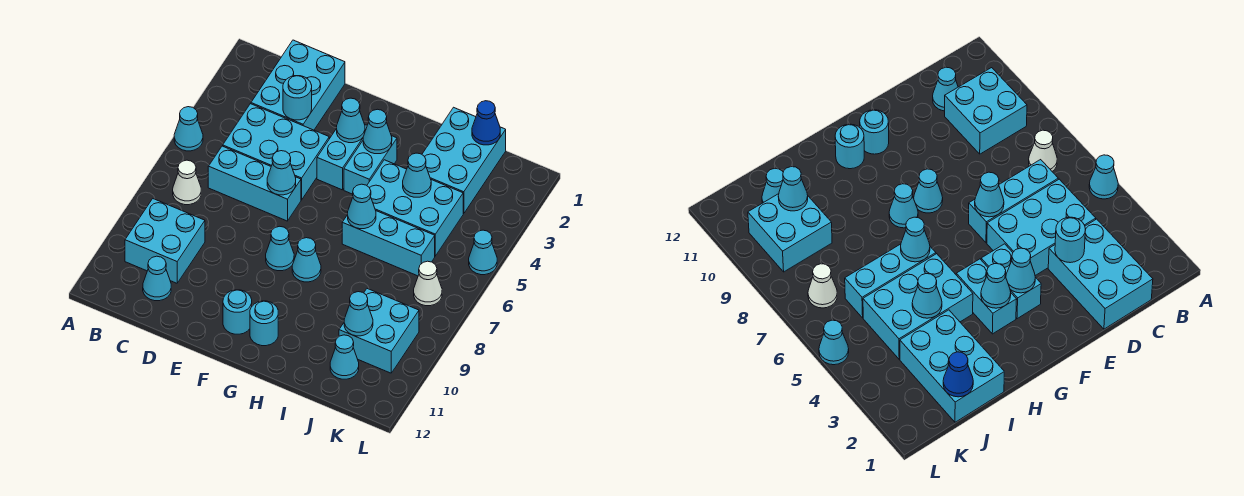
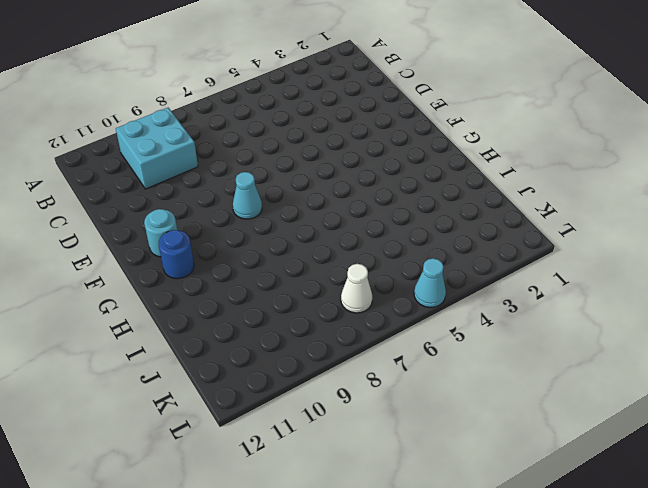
blue round brick G11 level 1 -> cyan round brick G11 level 1
none -> cyan cone A5 level 1
none -> white cone B7 level 1
none -> cyan brick C1:D3 level 1

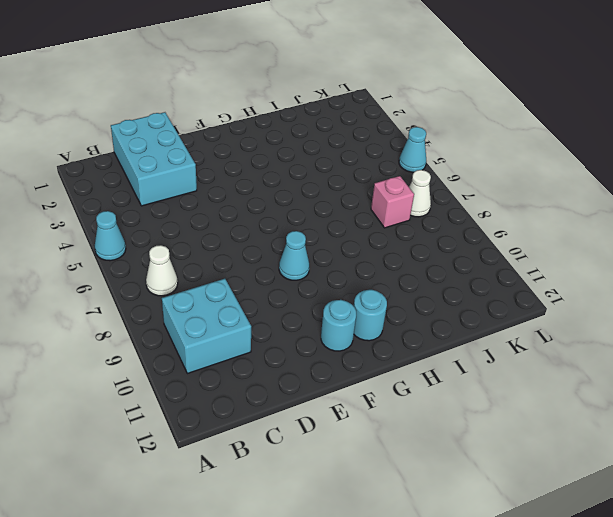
pink brick J7 level 1 -> none
none -> cyan brick C4:E5 level 1
none -> cyan brick C6:E6 level 1
none -> cyan cone C11 level 1

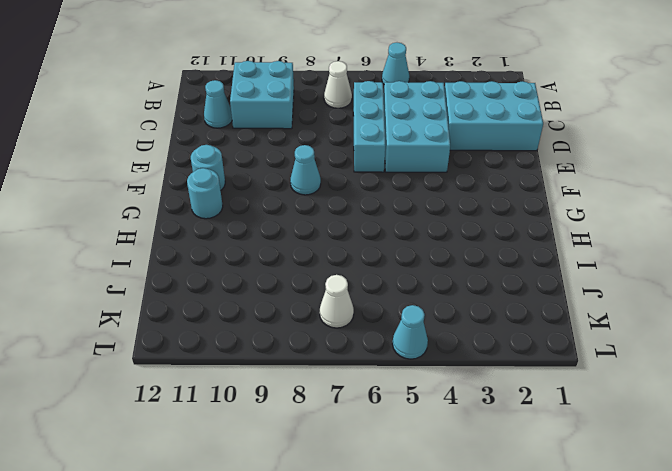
none -> cyan brick F3:F4 level 1
none -> cyan brick G3:G4 level 1
none -> cyan cone G8 level 1

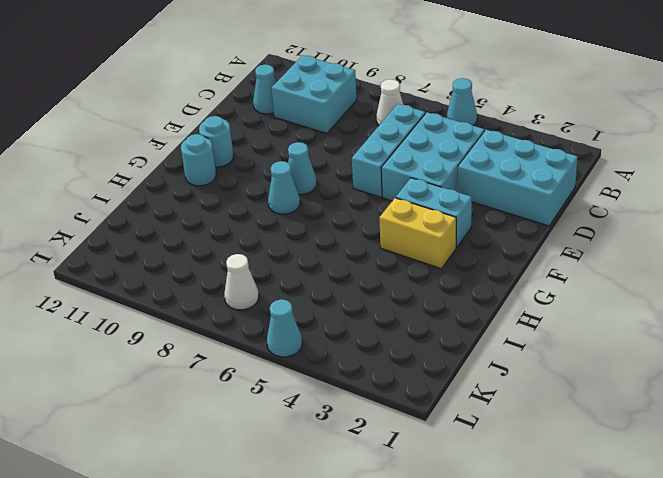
yellow brick G3:G4 level 1 -> cyan brick G3:G4 level 1
none -> cyan brick H4:J5 level 1
none -> cyan brick H6:J6 level 1
none -> cyan brick I1:J3 level 1

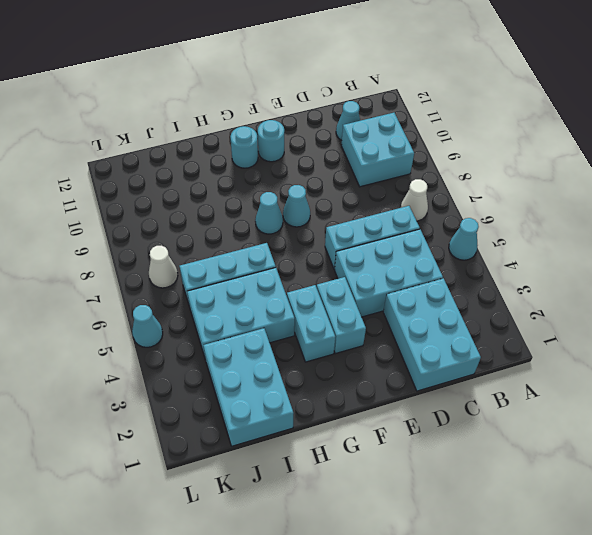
none -> cyan brick J9:K10 level 1
none -> cyan cone J11 level 1
none -> cyan round brick D3 level 2

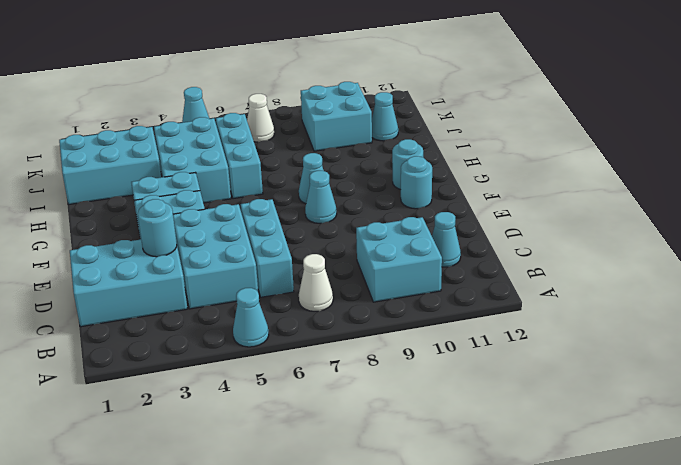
none -> cyan cone E6 level 2
none -> cyan cone F3 level 2
none -> cyan cone G3 level 2

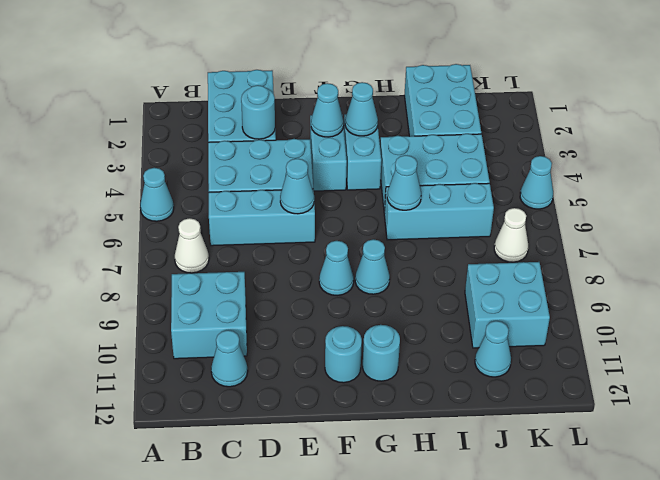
none -> cyan cone I4 level 2
none -> blue cone J1 level 2
none -> cyan cone J10 level 2

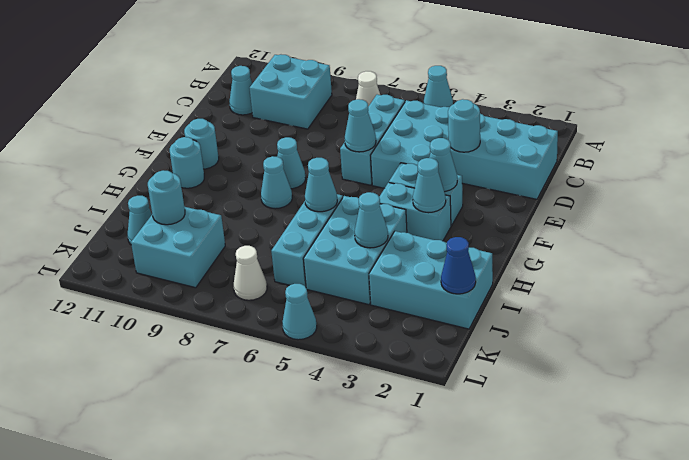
cyan round brick J10 level 2 -> cyan cone J10 level 2

